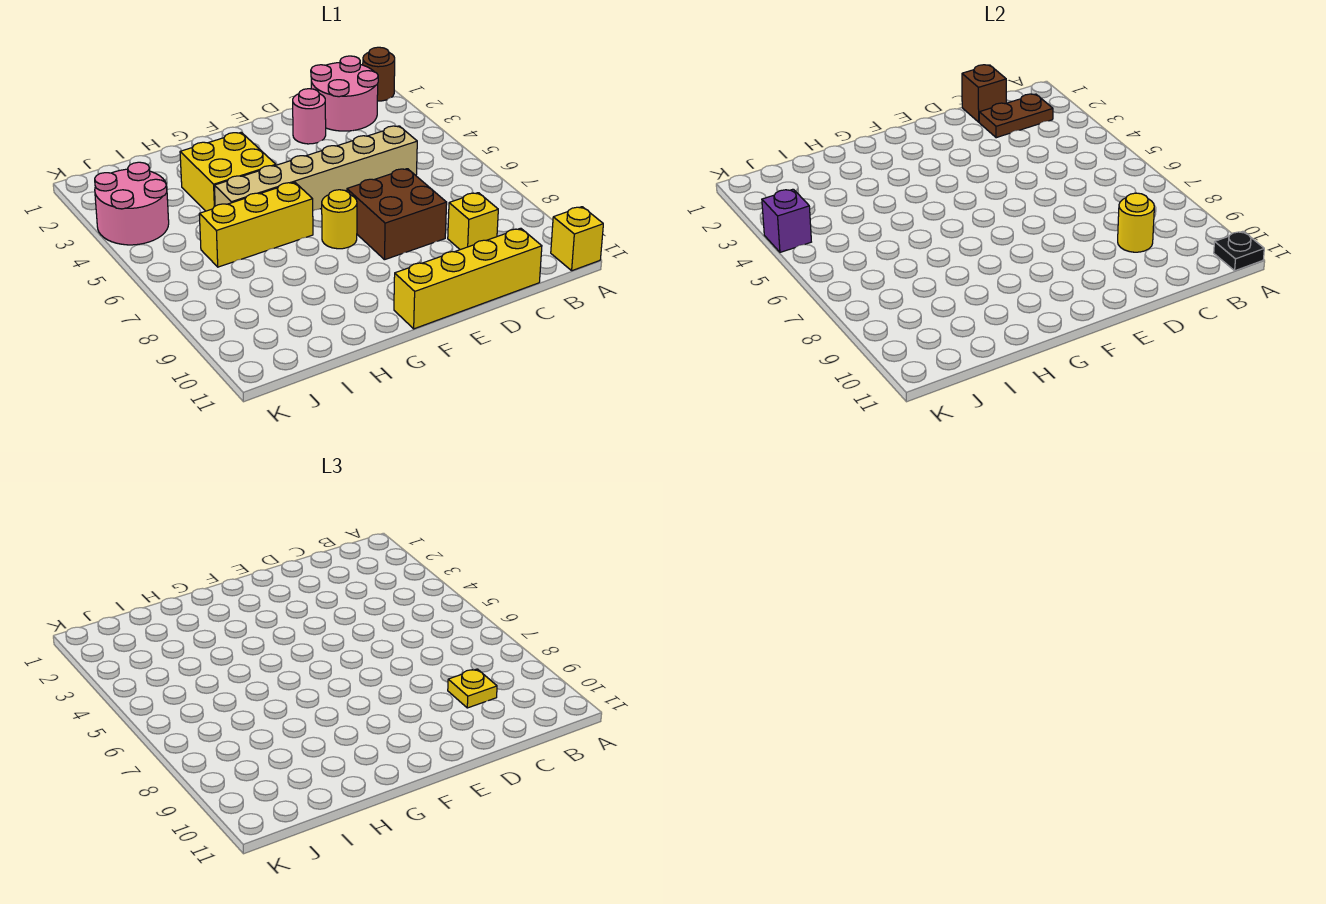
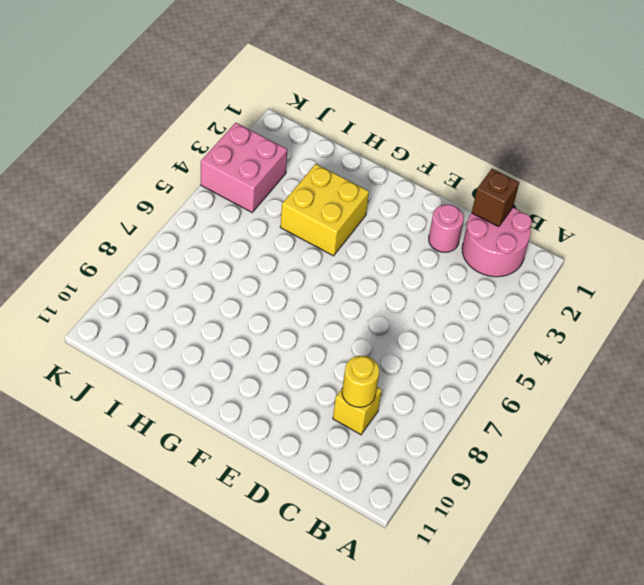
pink brick J3:K4 level 1 -> pink round brick J3:K4 level 1
none -> brown round brick A1 level 1
none -> yellow brick A11 level 1
none -> tan brick C5:H5 level 1

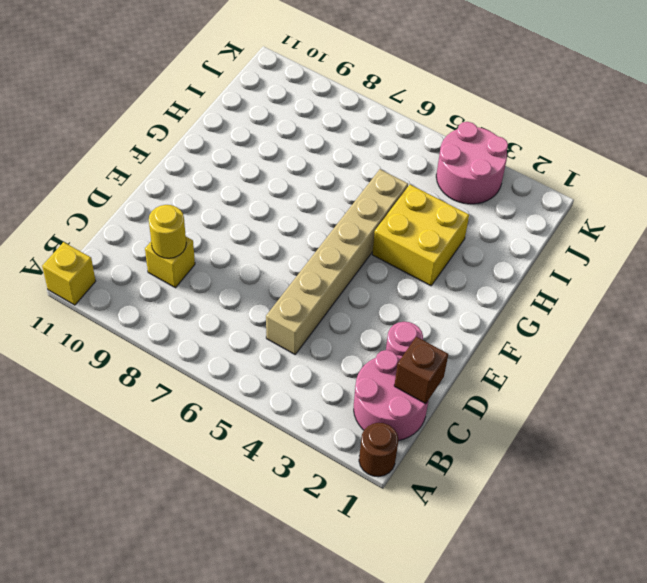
none -> yellow brick C11:F11 level 1
none -> brown brick D7:E8 level 1
none -> yellow round brick F7 level 1

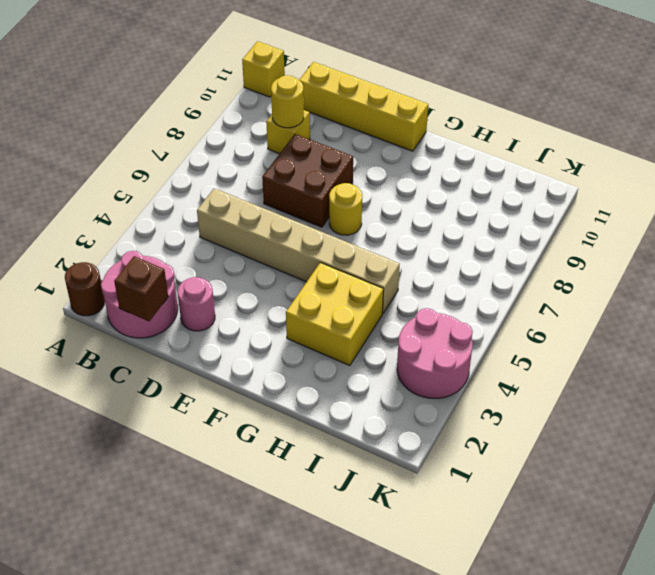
none -> yellow brick G6:I6 level 1
none -> black plate A11 level 2
none -> brown plate B2:C2 level 2

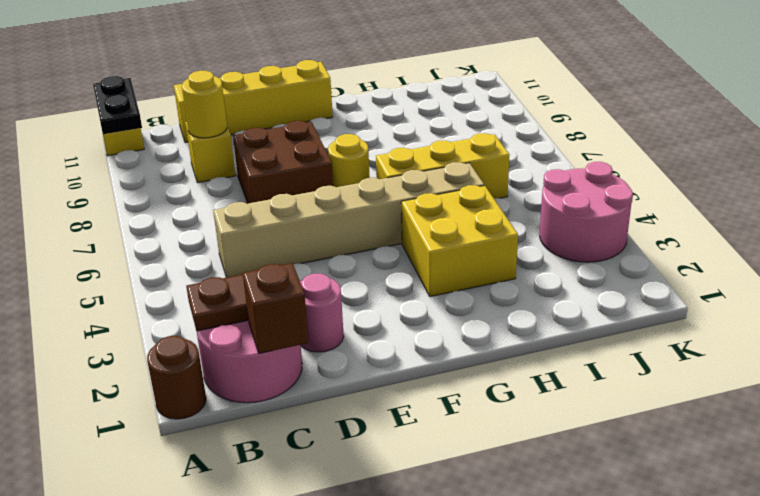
black plate A10:A11 level 2 -> black plate A11 level 2
none -> purple brick K4 level 2
none -> yellow plate C9 level 3

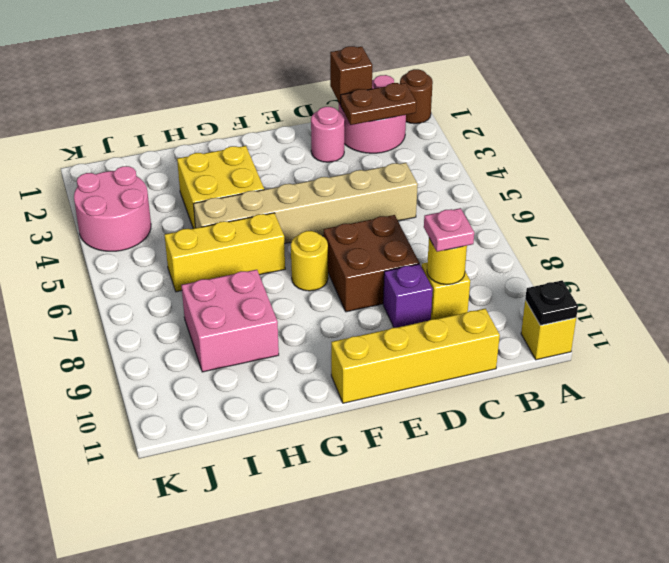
pink plate C9 level 3 -> yellow plate C9 level 3
purple brick D9 level 1 -> purple brick K4 level 2
pink brick H8:I9 level 1 -> none

